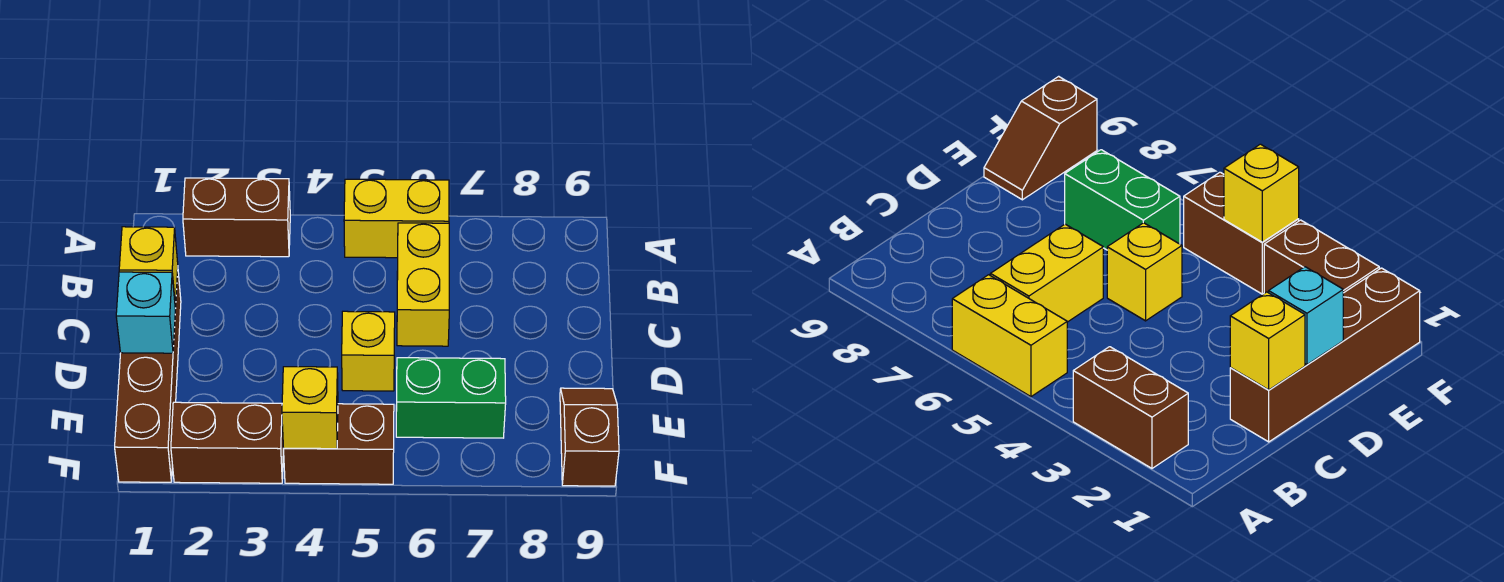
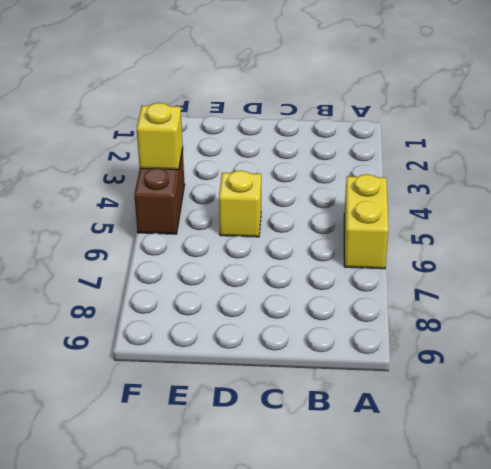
none -> brown brick A2:A3 level 1
none -> yellow brick B6:C6 level 1
none -> brown brick C1:F1 level 1

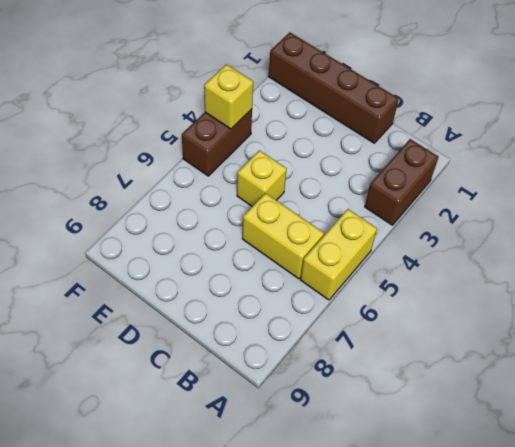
none -> green brick E6:E7 level 1
none -> brown slope E9:F9 level 1 top F
none -> brown brick F2:F3 level 1

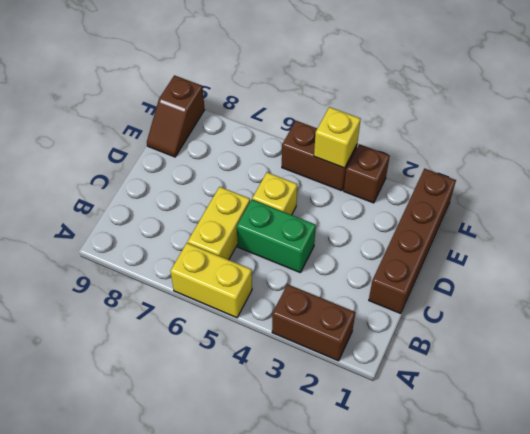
green brick C4:C5 level 1 -> green brick E6:E7 level 1
brown brick F3 level 1 -> brown brick F2:F3 level 1
none -> yellow brick C1 level 2
none -> cyan brick D1 level 2

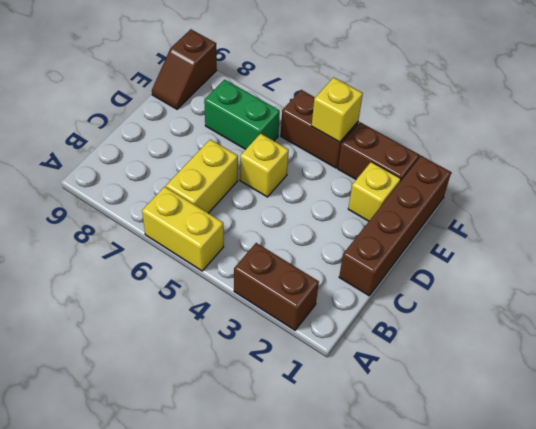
yellow brick E2 level 1 -> yellow brick C1 level 2
none -> cyan brick D1 level 2

